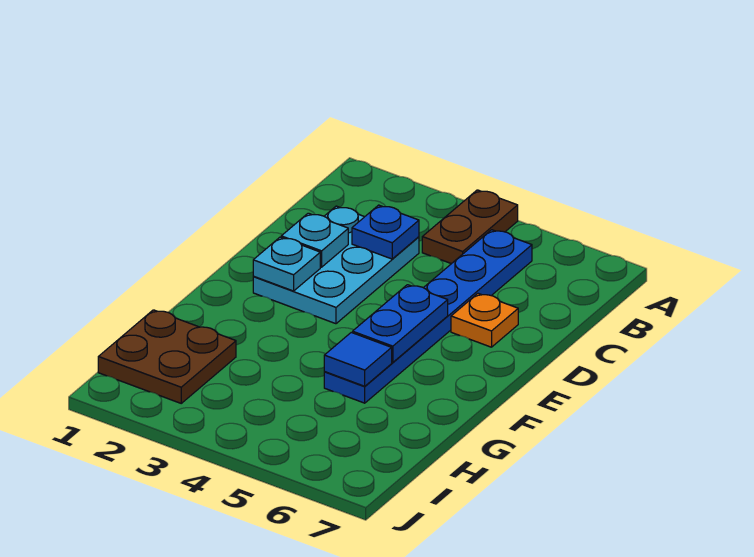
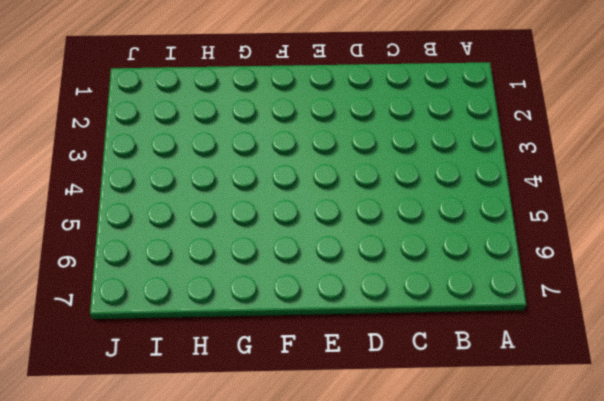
none -> brown plate A4:B4 level 1
none -> blue plate B5:G5 level 1

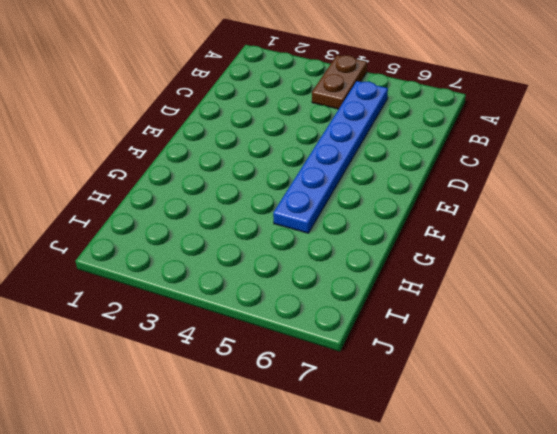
none -> cyan plate C2:E3 level 1
none -> orange plate D6 level 1

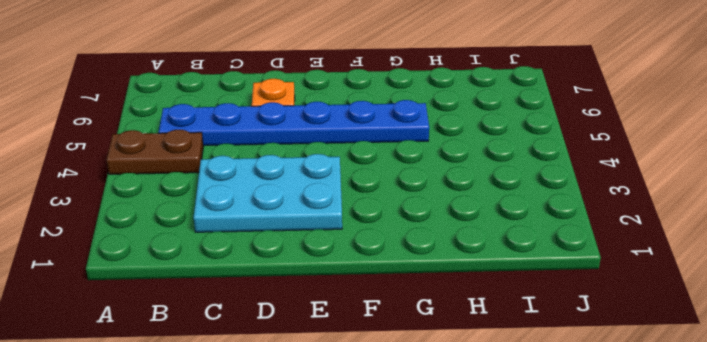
none -> brown plate H1:I2 level 1
none -> blue plate C3 level 2

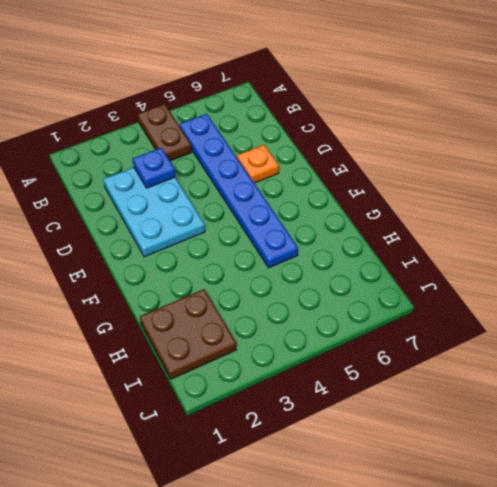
none -> cyan plate D2 level 2
none -> cyan plate E2 level 2

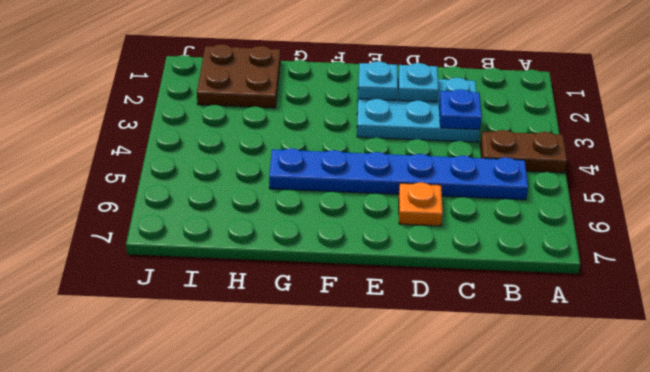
none -> blue plate E5:F5 level 2
none -> blue tile G5 level 2

